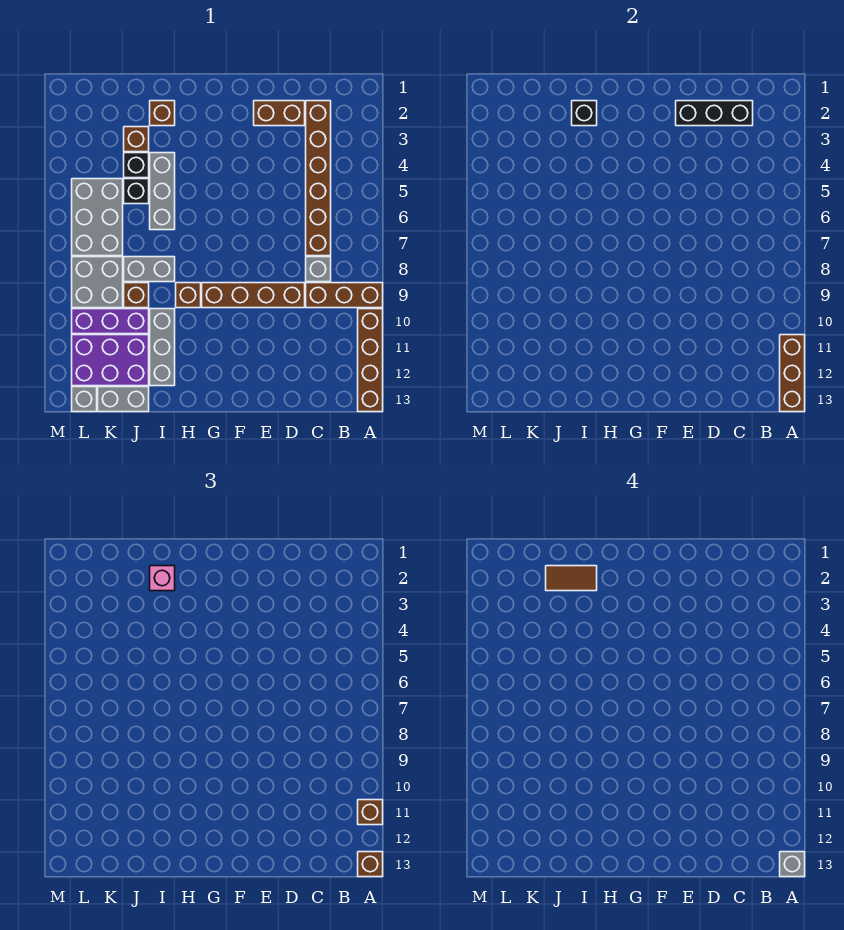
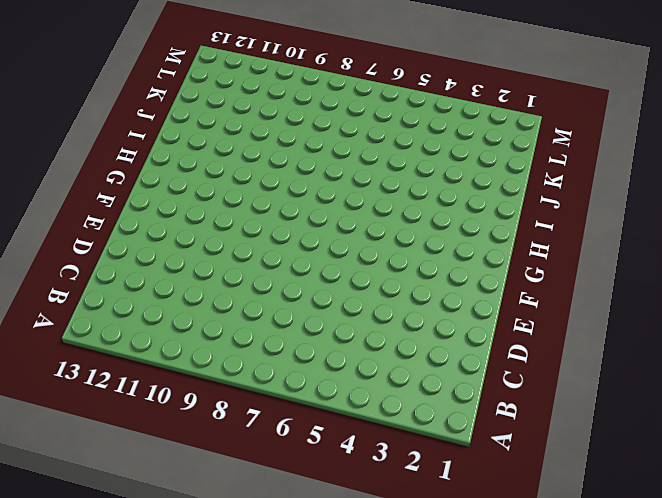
none -> brown brick A9:C9 level 1
none -> brown brick A10:A13 level 1
none -> brown brick C2:C7 level 1

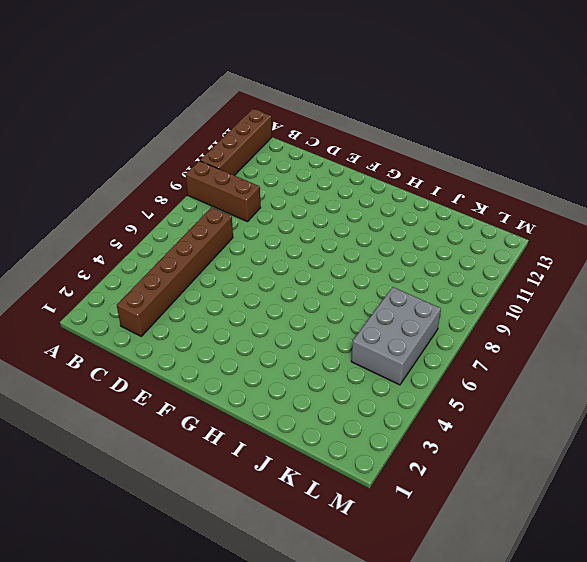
none -> grey brick C8 level 1
none -> brown brick D2:E2 level 1
none -> brown brick D9:G9 level 1

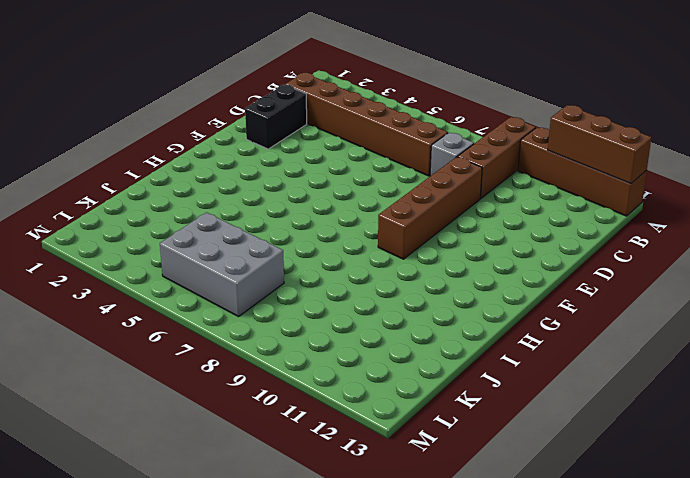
black brick D2:E2 level 1 -> brown brick D2:E2 level 1
none -> brown brick H9 level 1
none -> brown brick I2 level 1
none -> grey brick I4:I6 level 1

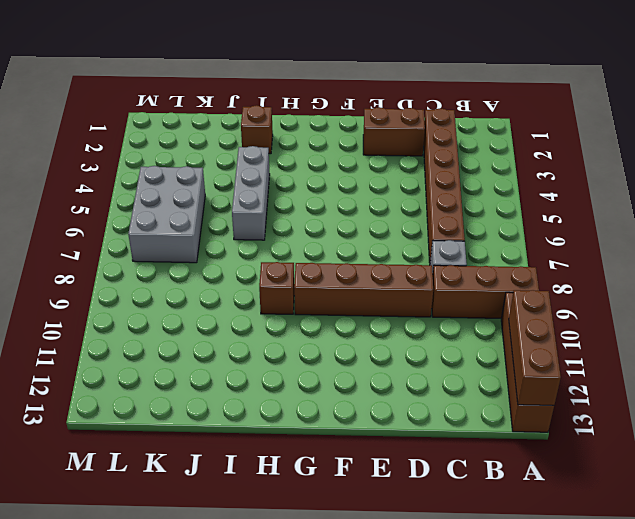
none -> grey brick I8:J8 level 1
none -> grey brick I10:I12 level 1
none -> brown brick J3 level 1

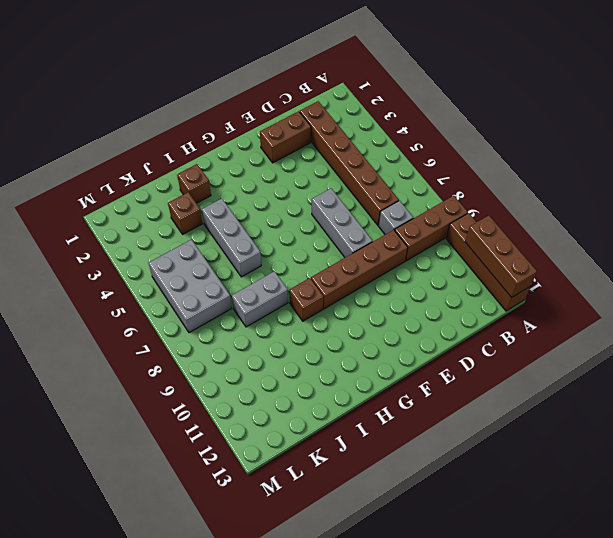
grey brick E6:E8 level 1 -> grey brick I10:I12 level 1
none -> black brick J4 level 1
none -> black brick J5 level 1
none -> brown brick J9 level 1

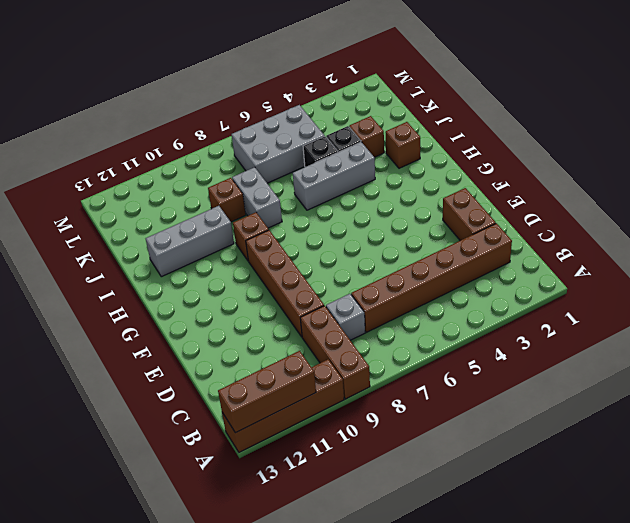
none -> purple brick J10:L10 level 1
none -> purple brick J11:L12 level 1
none -> grey brick J13:K13 level 1

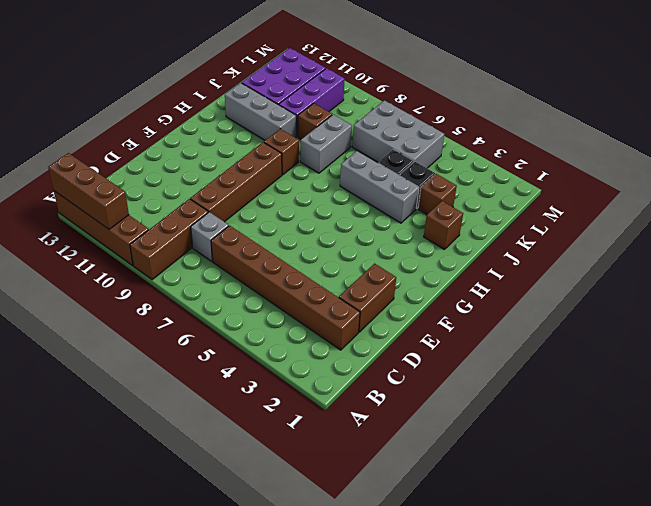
none -> grey brick J13:K13 level 1
none -> grey brick K8:L9 level 1
none -> grey brick L13 level 1

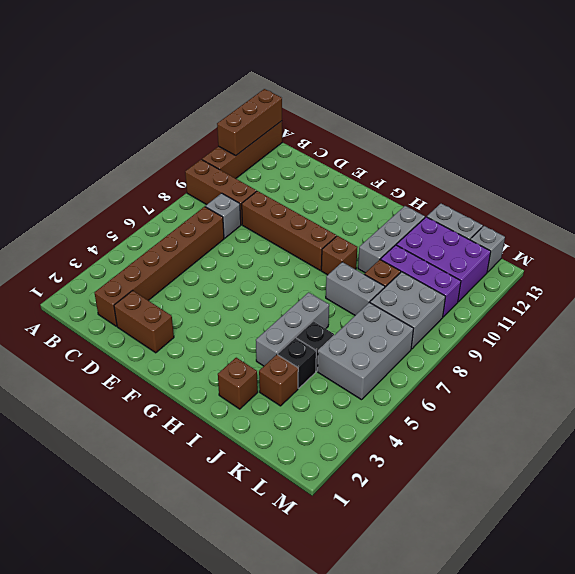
none -> black brick C2:E2 level 2
none -> black brick I2 level 2
none -> brown brick A11 level 3

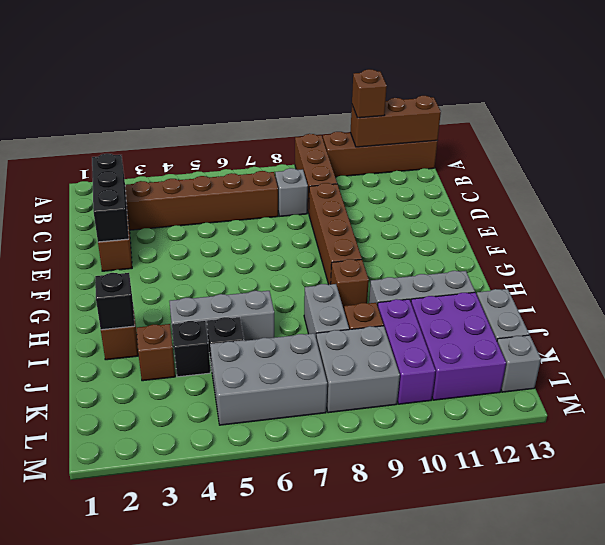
none -> brown brick A13 level 3
none -> pink brick I2 level 3
none -> grey brick A13 level 4

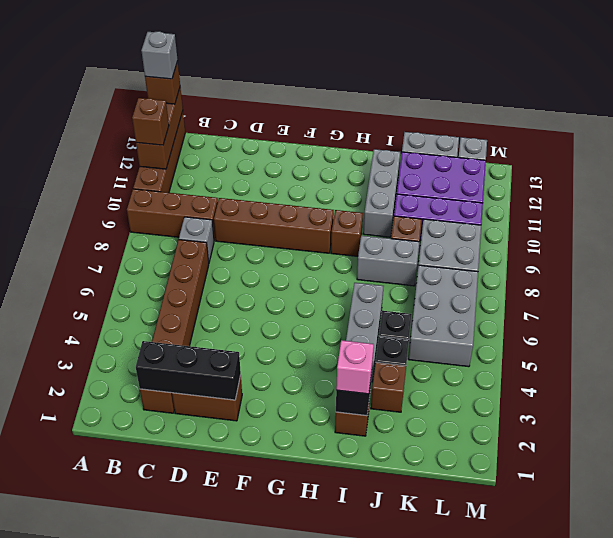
none -> brown tile I2:J2 level 4

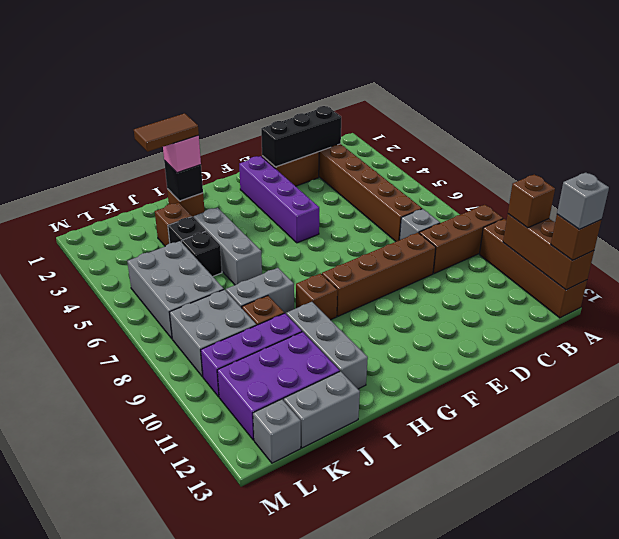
purple brick F2:F5 level 1 -> none

